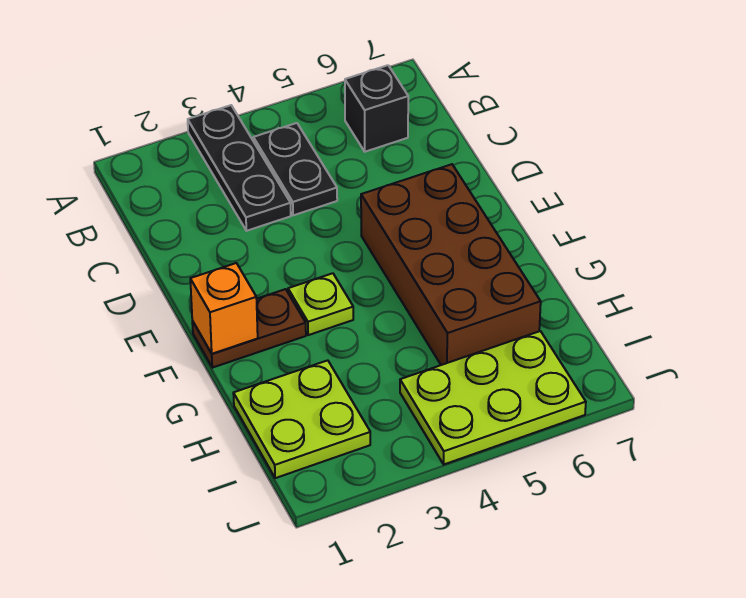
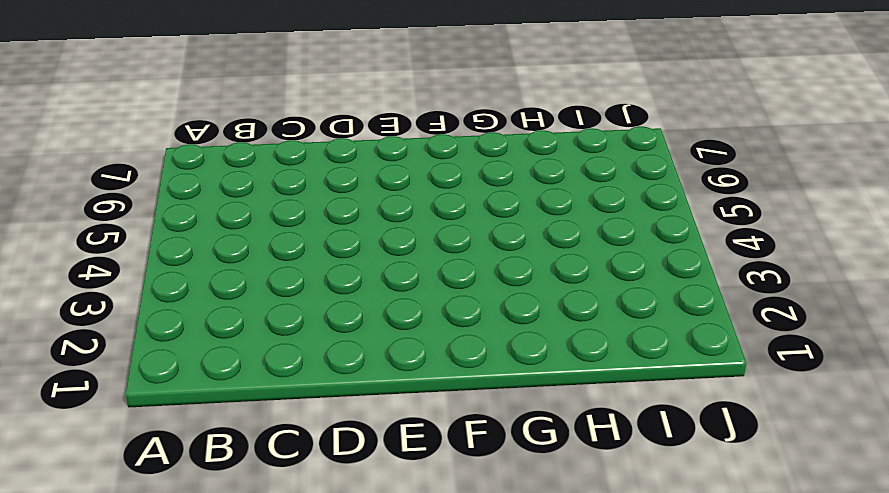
none -> black plate A3:C3 level 1
none -> black plate B4:C4 level 1

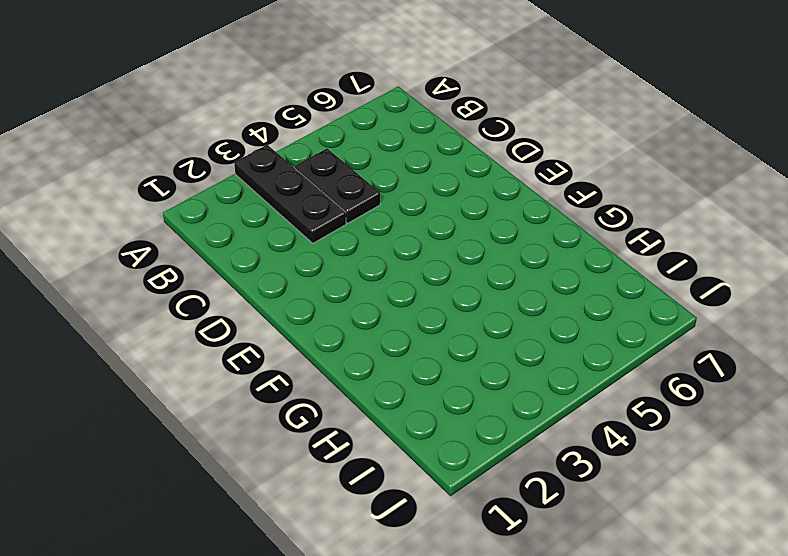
none -> black brick B6 level 1
none -> brown brick E5:H6 level 1

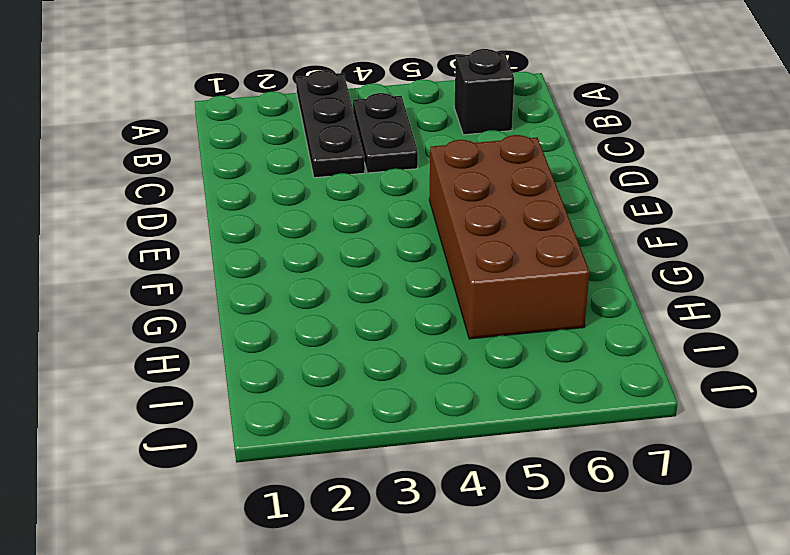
none -> brown plate F1:F2 level 1
none -> lime plate F3 level 1

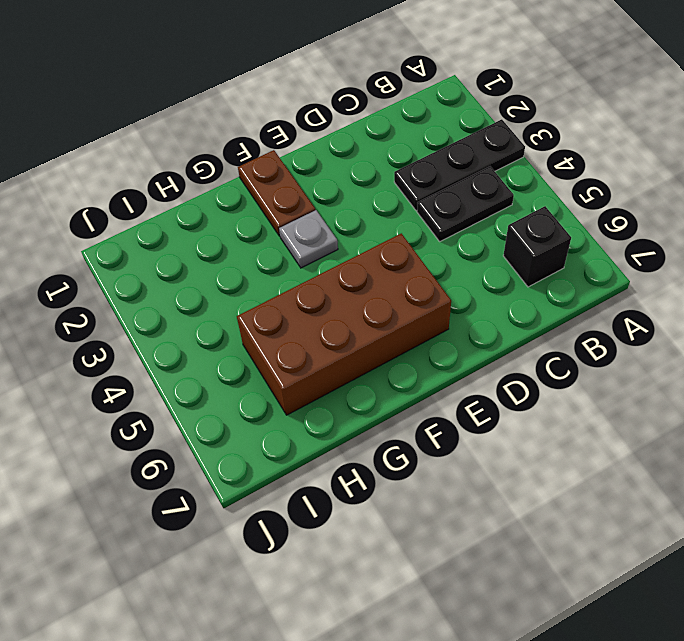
grey plate F3 level 1 -> lime plate F3 level 1
none -> lime plate H1:I2 level 1
none -> lime plate I4:J6 level 1

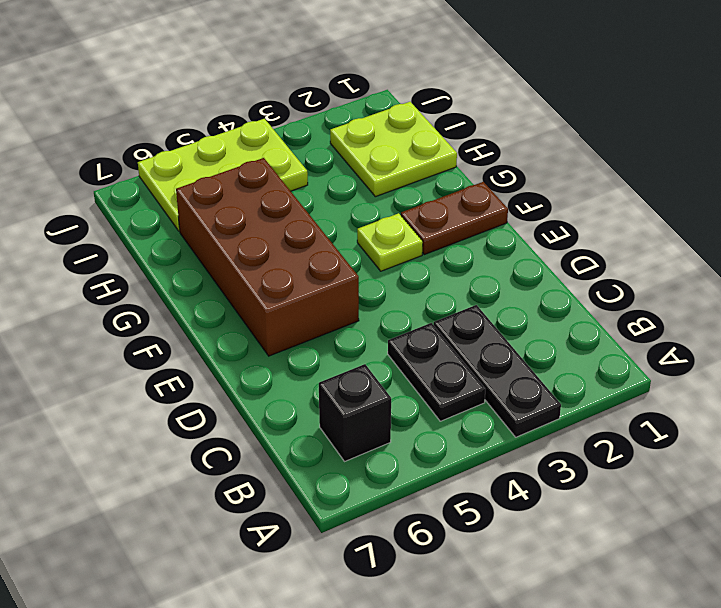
none -> orange brick F1 level 2

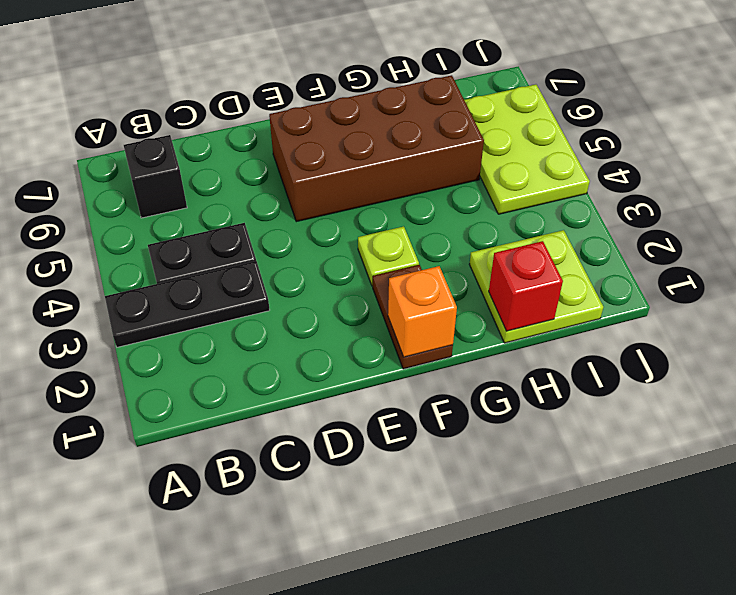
red brick H1 level 2 -> none

